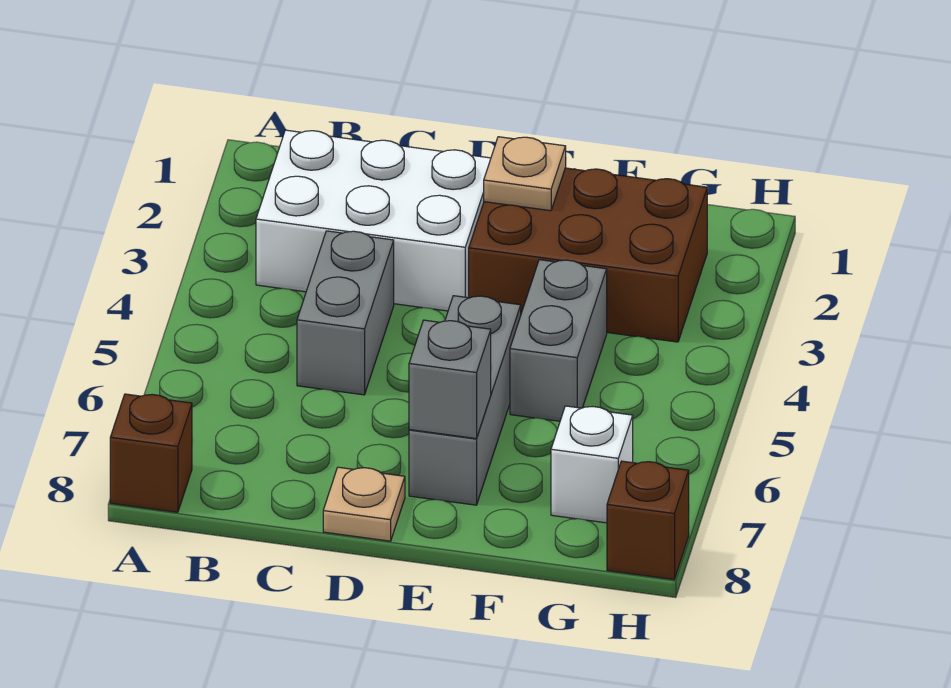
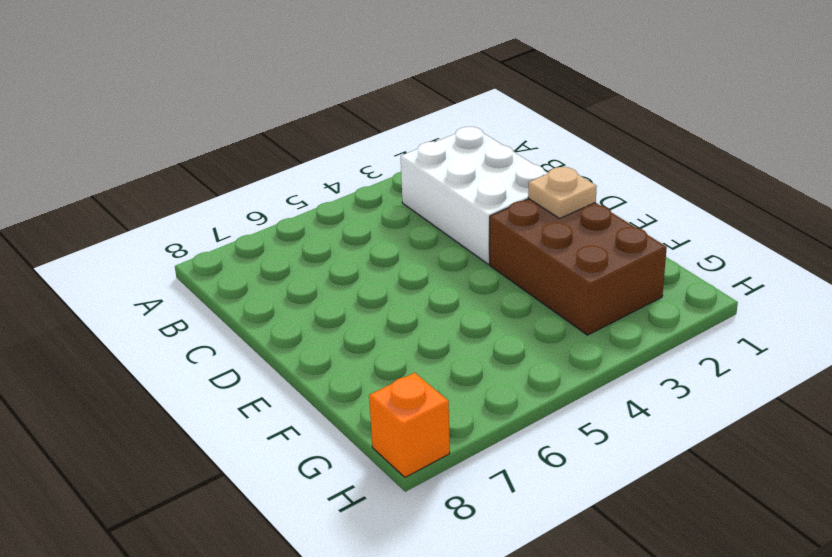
orange brick H8 level 1 -> brown brick H8 level 1
none -> brown brick A8 level 1
none -> grey brick C4:C5 level 1

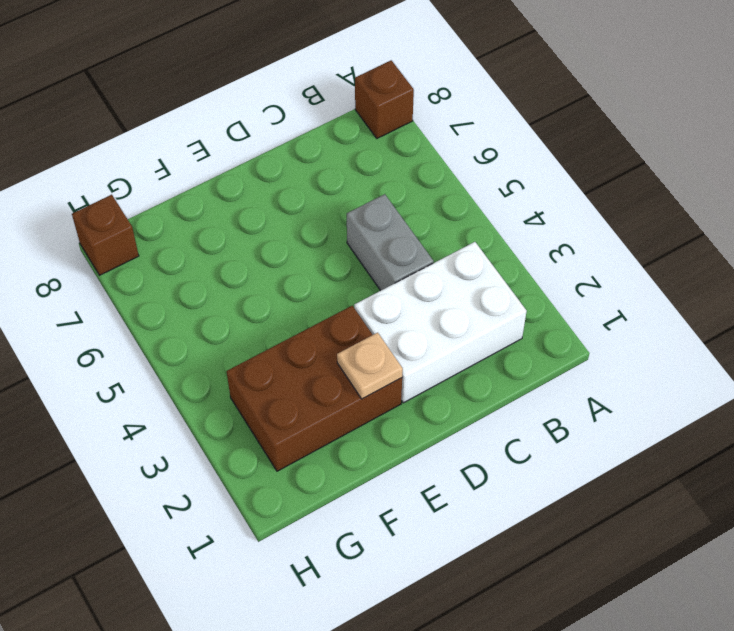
none -> tan plate D8 level 1
none -> grey brick E5:E7 level 1

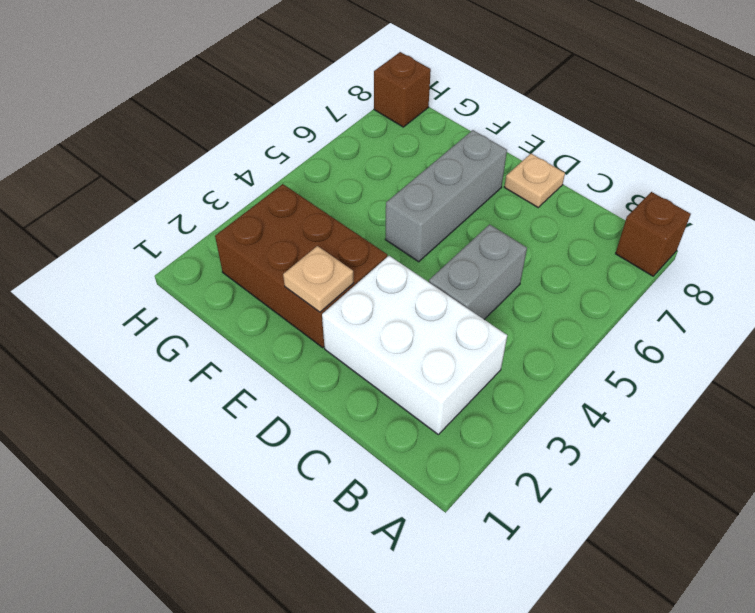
none -> grey brick F4:F5 level 1
none -> white brick G7 level 1

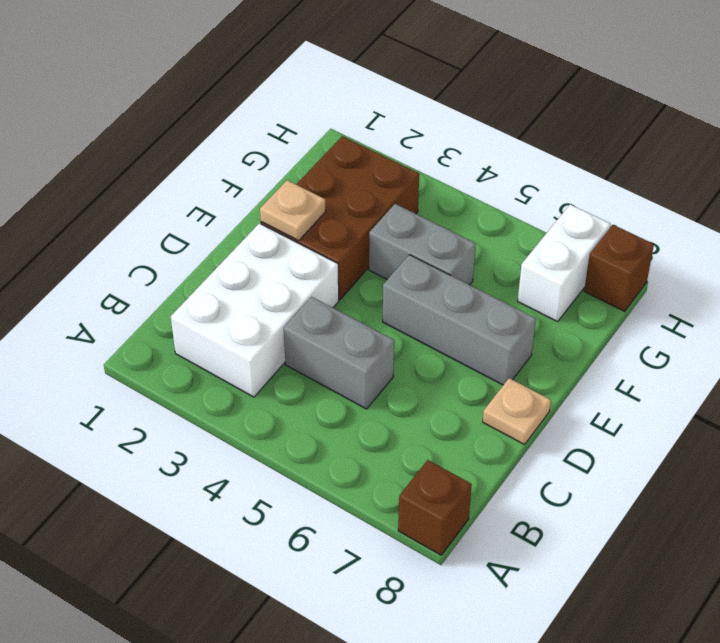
white brick G7:H7 level 1 -> white brick G7 level 1
none -> grey brick E7 level 2

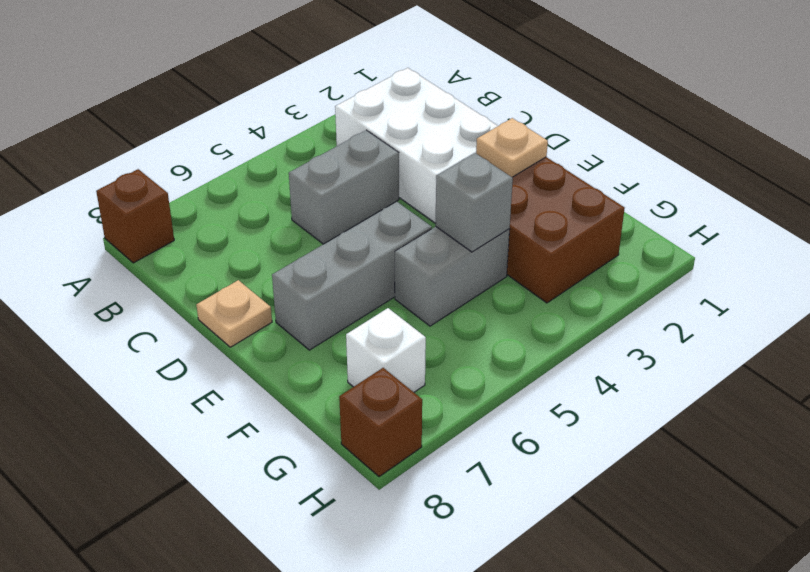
grey brick F4 level 2 -> grey brick E7 level 2

